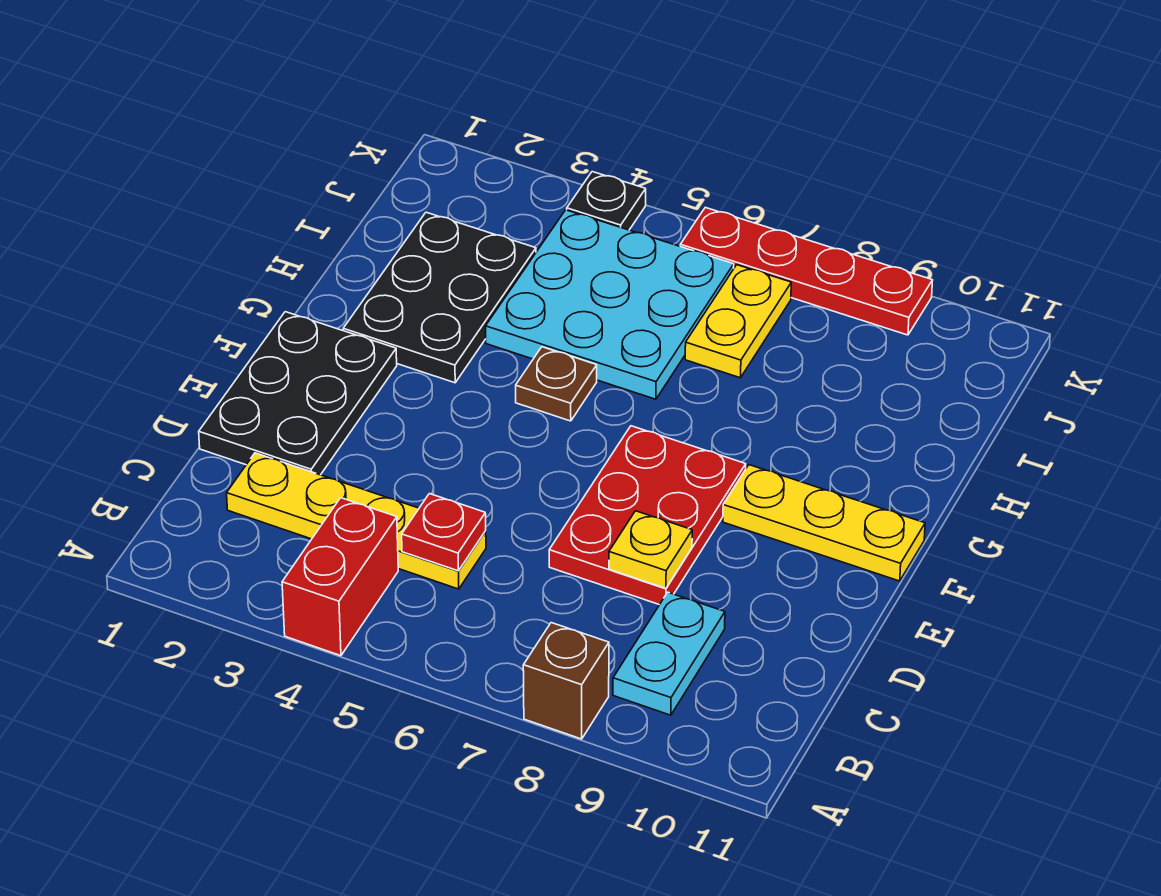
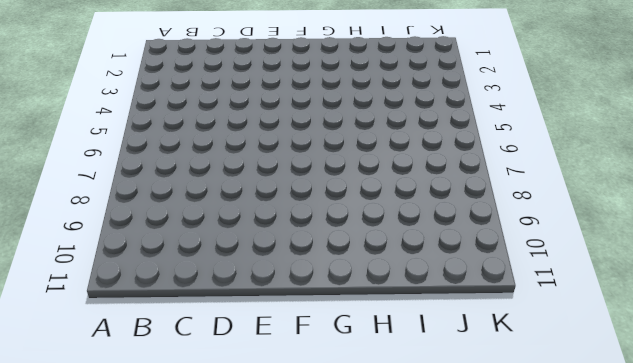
none -> red brick A4:B4 level 1
none -> brown brick A8 level 1
none -> cyan plate B9:C9 level 1

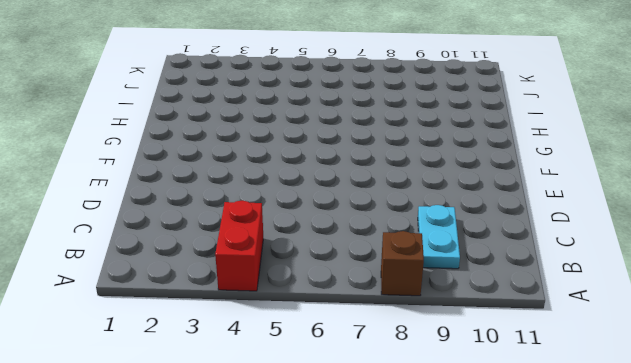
none -> yellow plate C2:C5 level 1
none -> black plate D1:F2 level 1
none -> red plate D7:F8 level 1

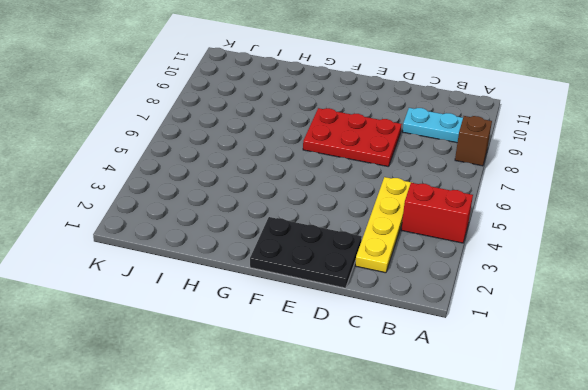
none -> yellow plate F9:F11 level 1
none -> black plate G2:I3 level 1
none -> brown plate G5 level 1

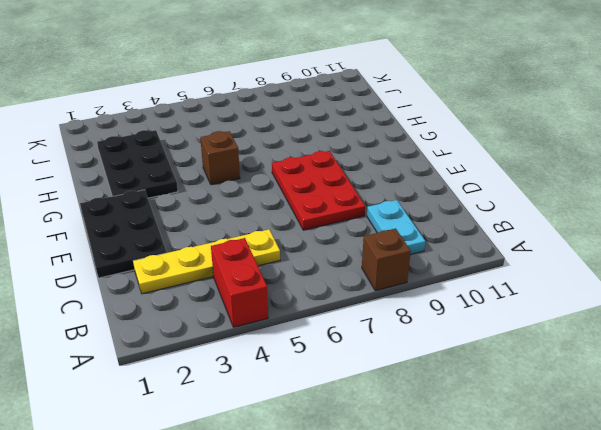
brown brick G5 level 1 -> brown plate G5 level 1
none -> yellow plate F9:F11 level 1
none -> cyan plate H4:J6 level 1
none -> yellow plate I7:J7 level 1

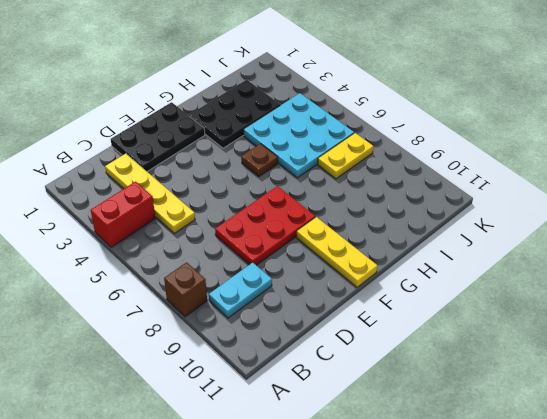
none -> black plate K4 level 1
none -> red plate K6:K9 level 1
none -> red plate C5 level 2

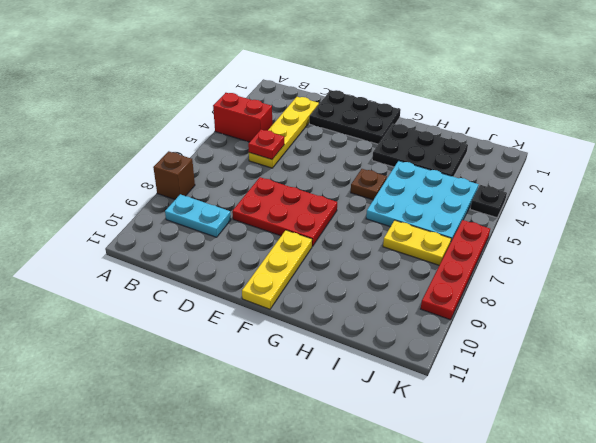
none -> yellow plate D8 level 2

